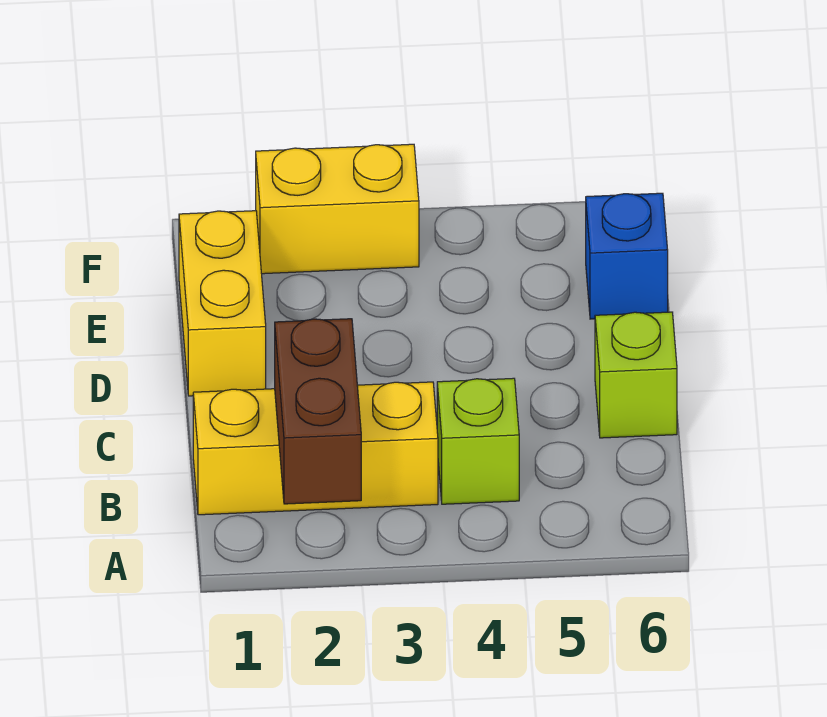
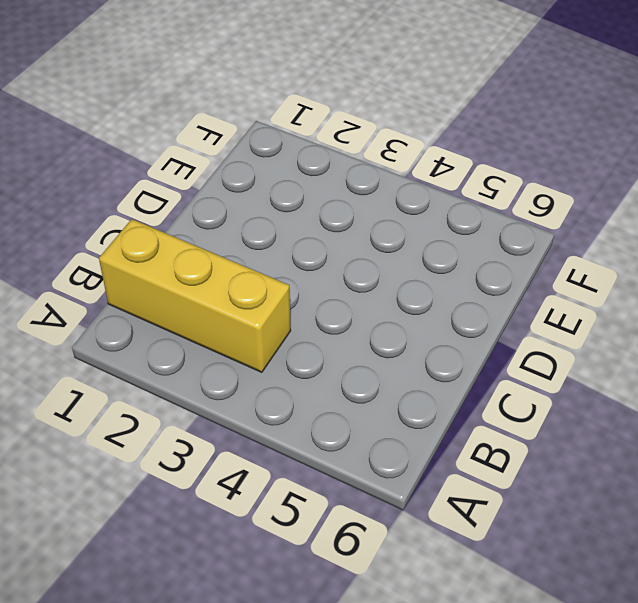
none -> lime brick B4 level 1
none -> lime brick C6 level 1

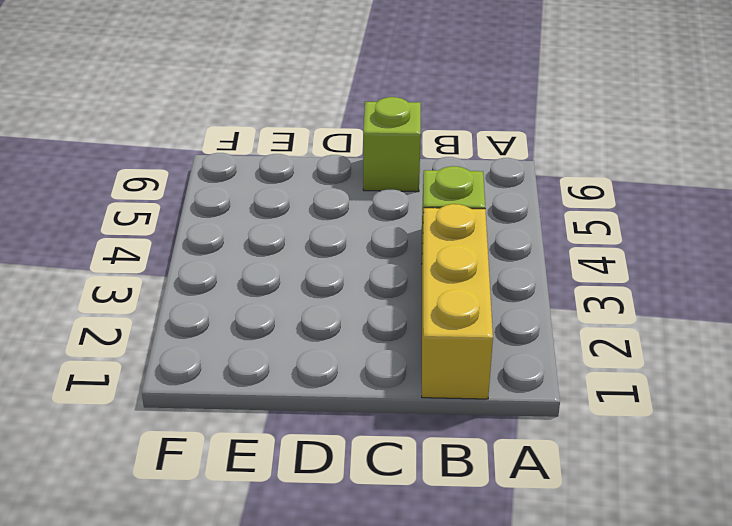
none -> yellow brick D1:E1 level 1
none -> blue brick E6 level 1

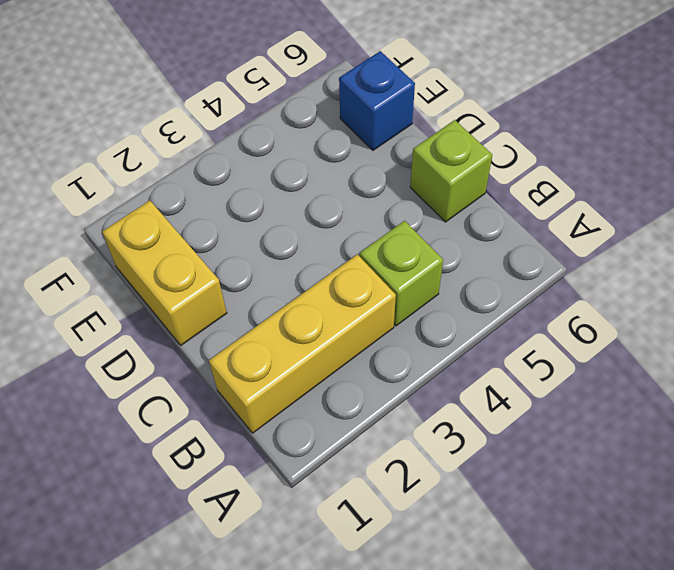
none -> yellow brick F2:F3 level 1
none -> brown brick A2:B2 level 2

